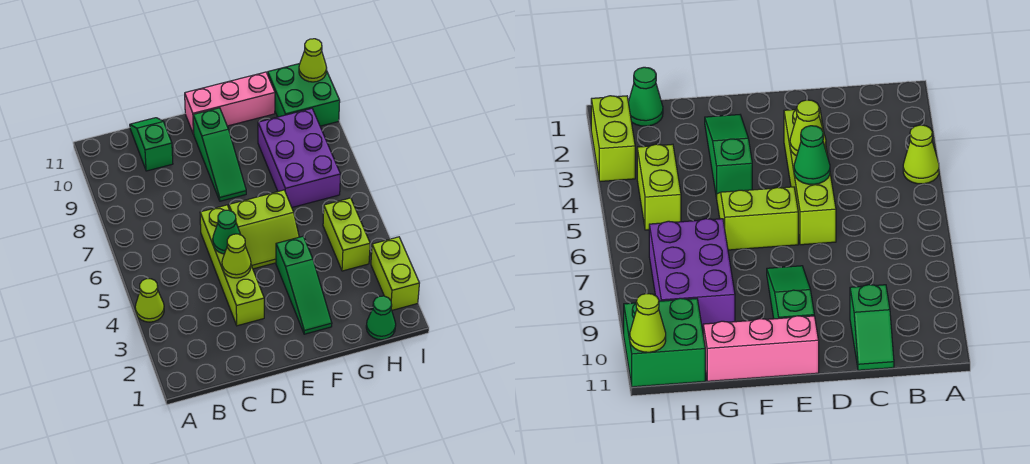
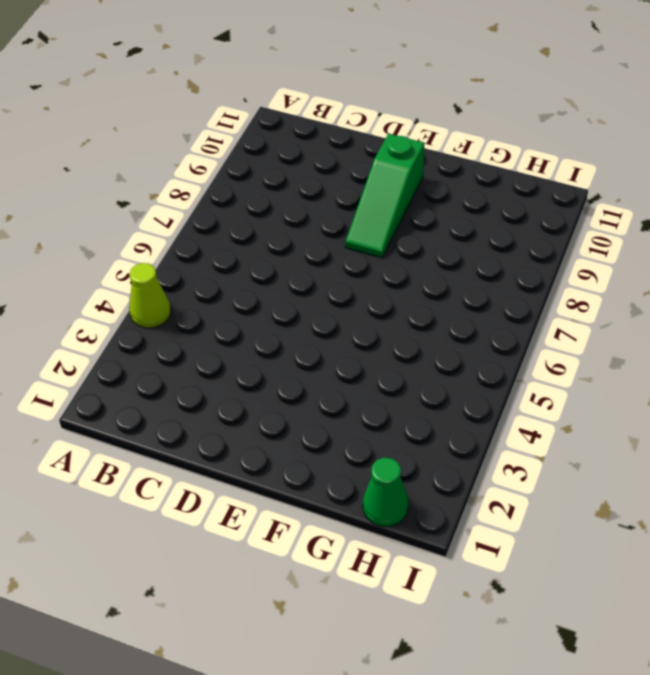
none -> green slope C10:C11 level 1 top 10
none -> lime brick D3:D6 level 1
none -> lime slope E5:F6 level 1 top 6

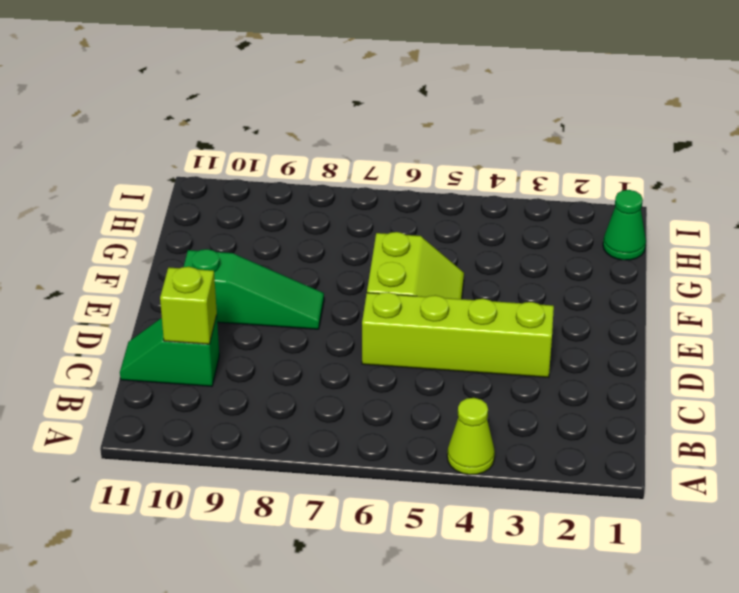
lime brick C10 level 2 -> none
none -> pink brick E11:G11 level 1
none -> green slope F2:F4 level 1 top 4
none -> purple brick G7:H9 level 1

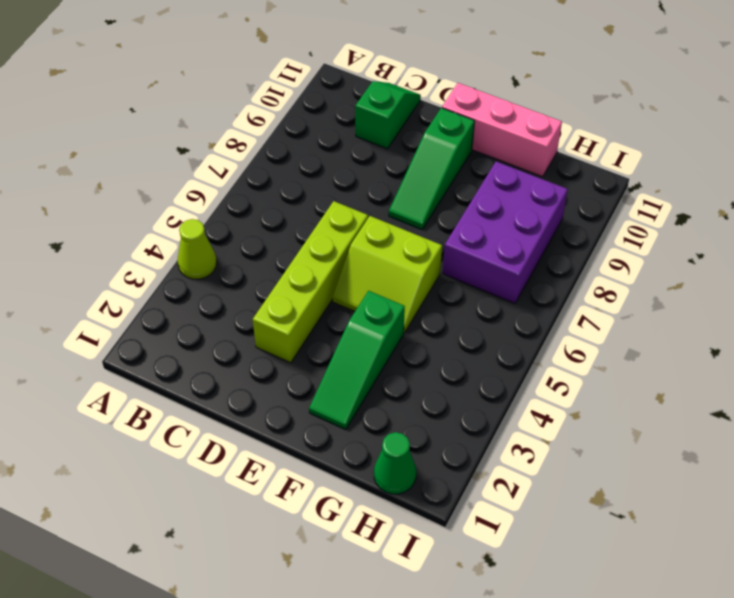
none -> lime brick H4:H5 level 1
none -> green brick H10:I11 level 1
none -> lime brick I2:I3 level 1

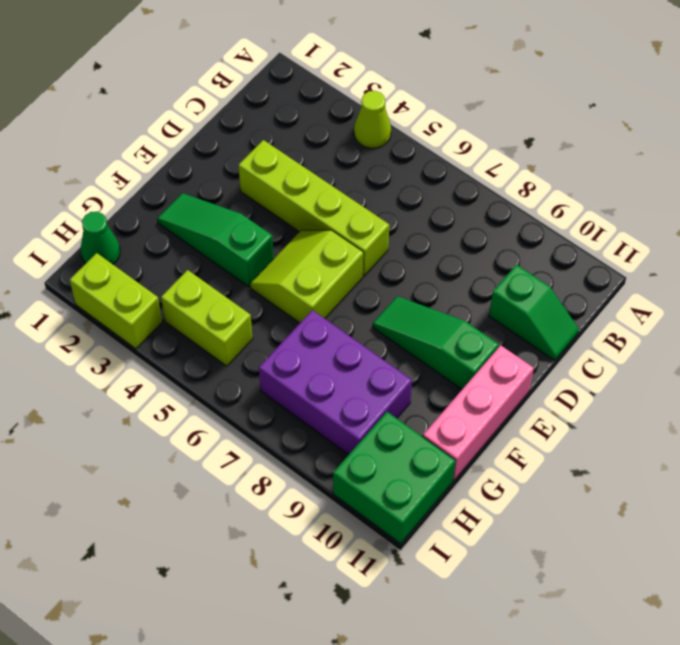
none -> lime cone D4 level 2
none -> green cone D5 level 2
none -> lime cone I11 level 2

